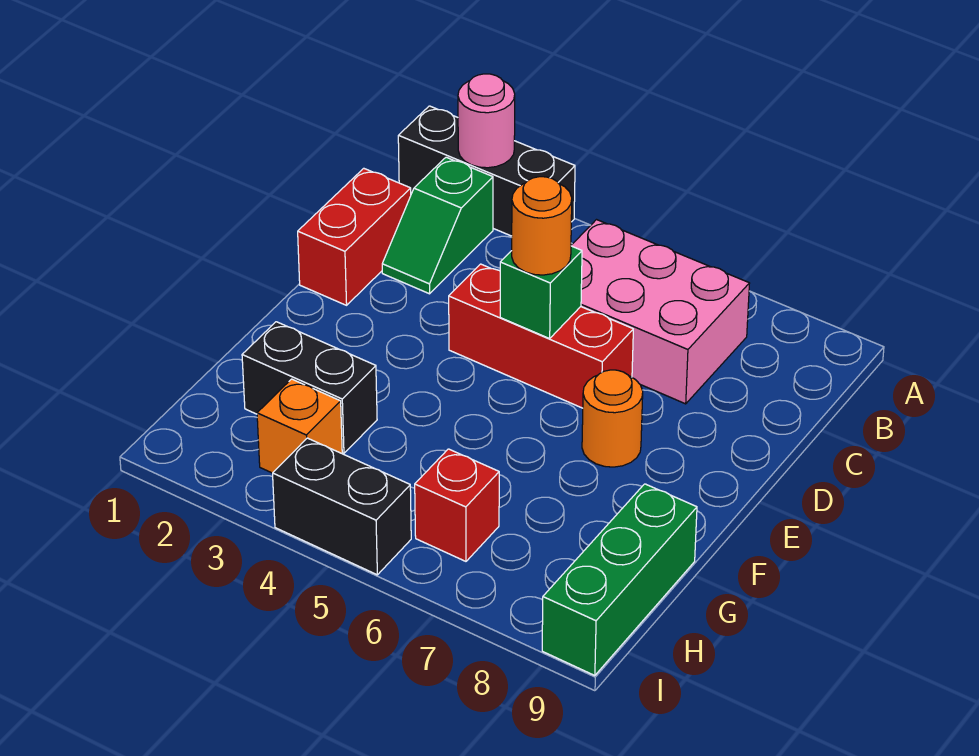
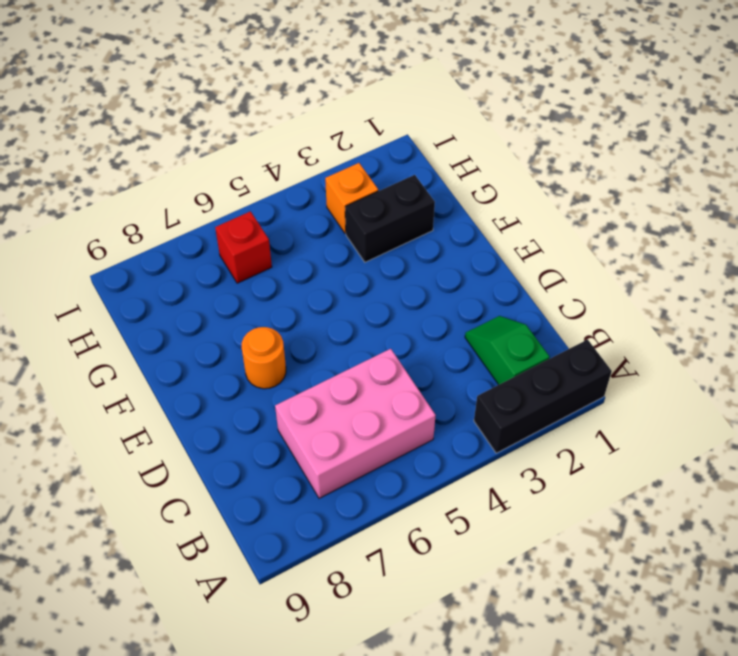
none -> red brick C1:D1 level 1
none -> red brick D4:D6 level 1
none -> green brick G9:I9 level 1

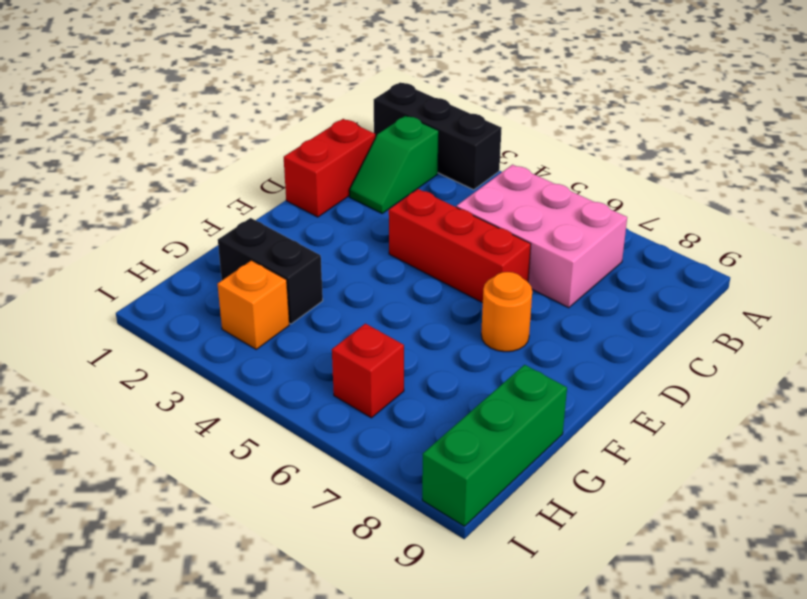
none -> black brick I4:I5 level 1
none -> pink round brick A2 level 2
none -> green brick D5 level 2

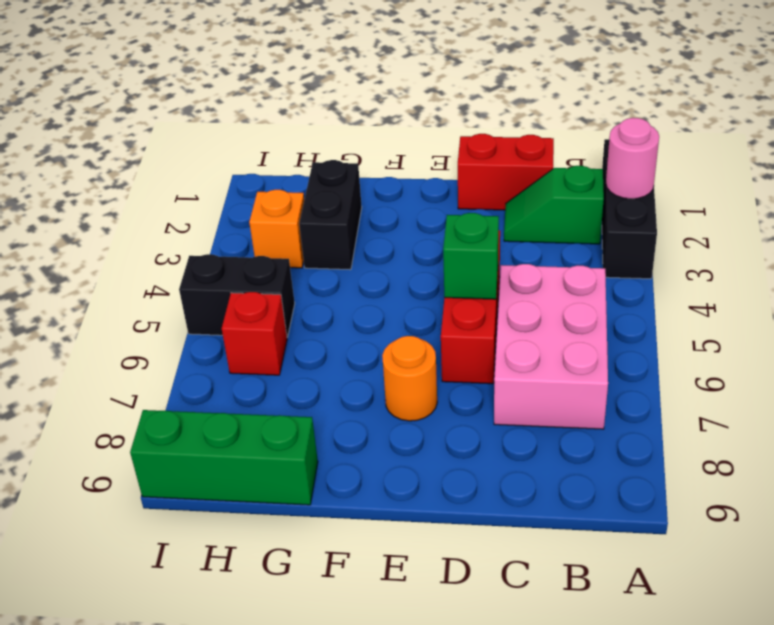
black brick H5:I5 level 1 -> black brick I4:I5 level 1
none -> orange round brick D5 level 3

